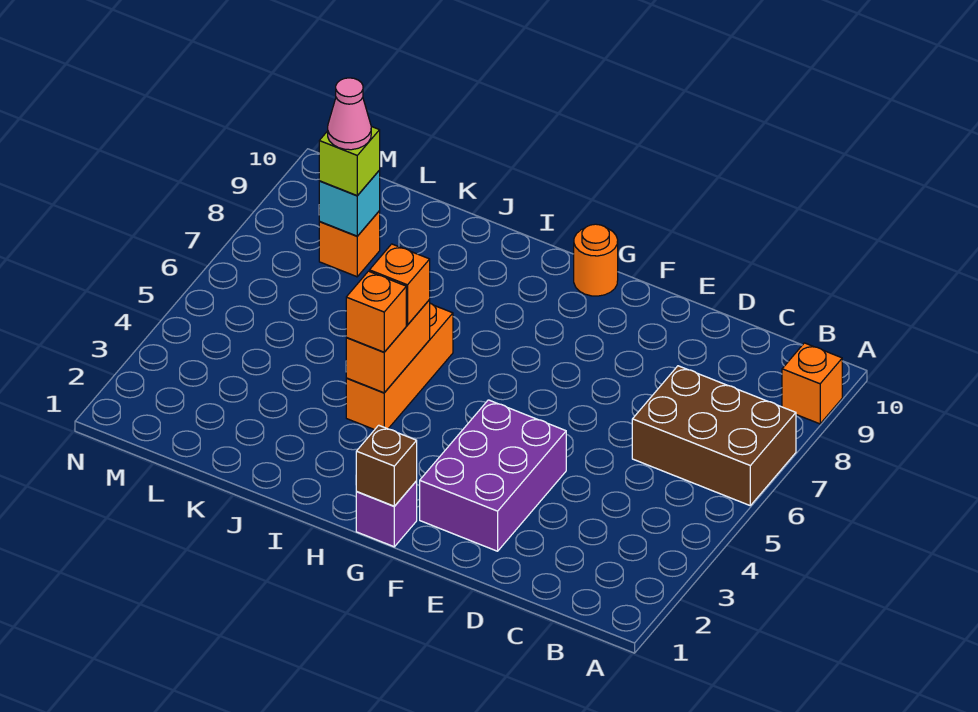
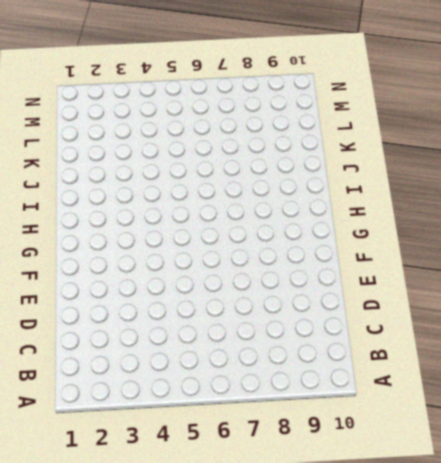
none -> brown brick A6:C7 level 1
none -> orange brick A9 level 1
none -> purple brick E2:F4 level 1

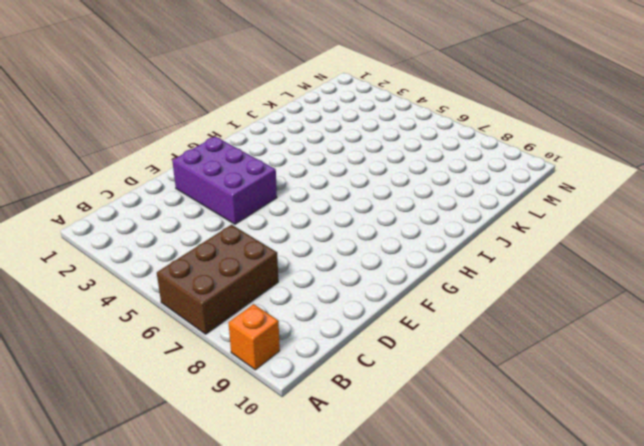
none -> purple brick G1 level 1
none -> orange round brick G10 level 1
none -> orange brick I4:I6 level 1

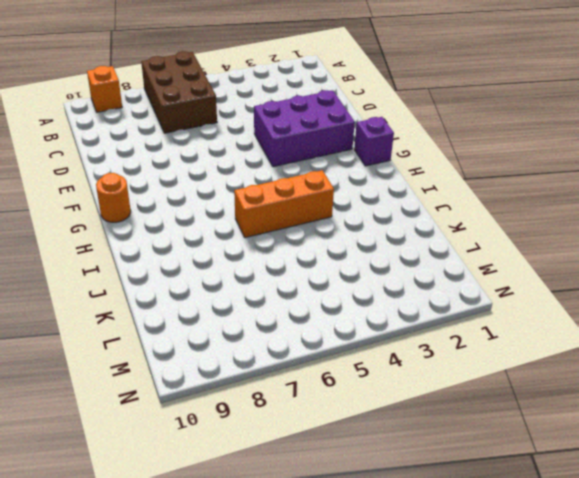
none -> orange brick L8 level 1
none -> brown brick G1 level 2
none -> orange brick I4:I5 level 2

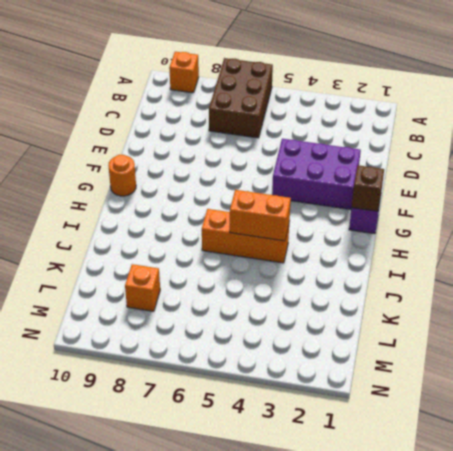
none -> cyan brick L8 level 2
none -> orange brick I4 level 3
none -> orange brick I5 level 3

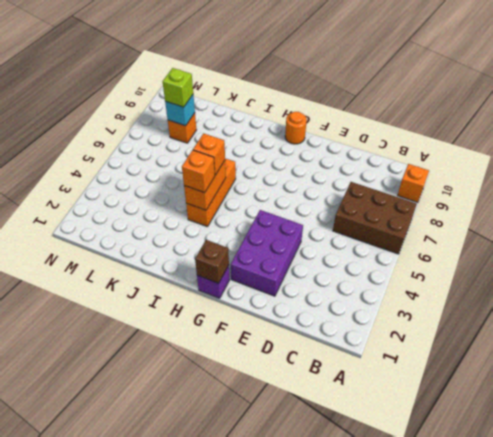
none -> pink cone L8 level 4

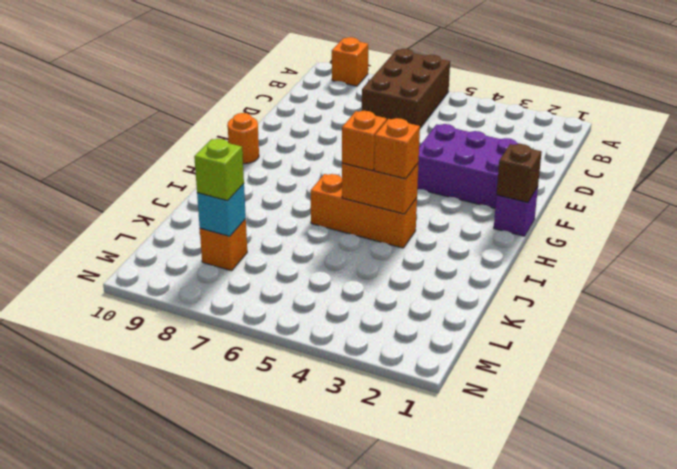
none -> pink cone L8 level 4

